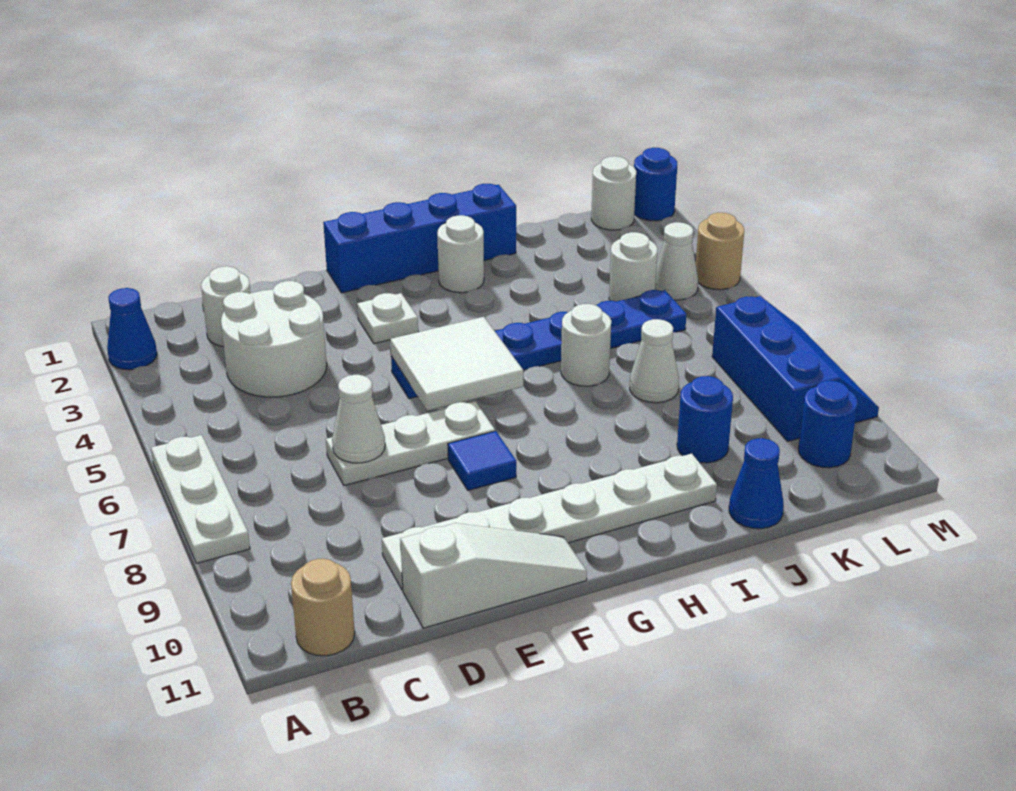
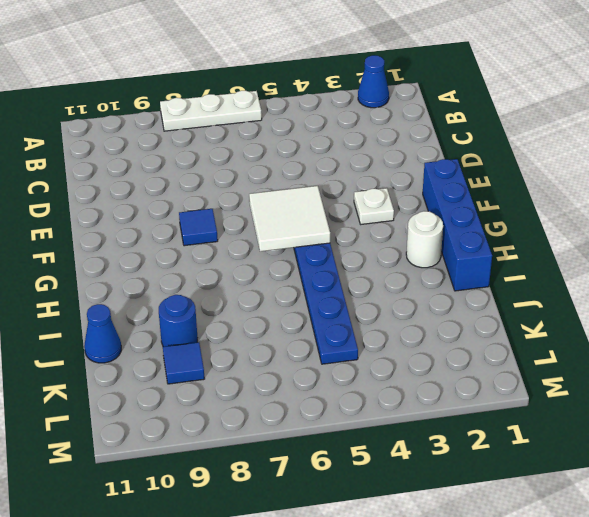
blue tile K9 level 1 -> none
none -> tan round brick B11 level 1
none -> white round brick C2 level 1
none -> white round brick C3:D4 level 1

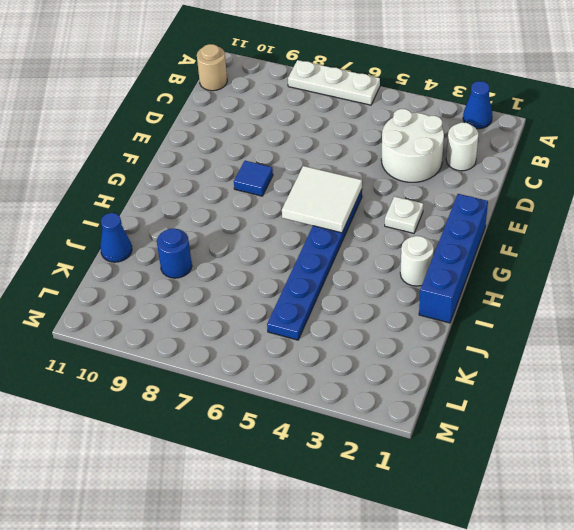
none -> white plate D7:F7 level 1
none -> white plate D10:I10 level 1
none -> white slope D11:F11 level 1 top D

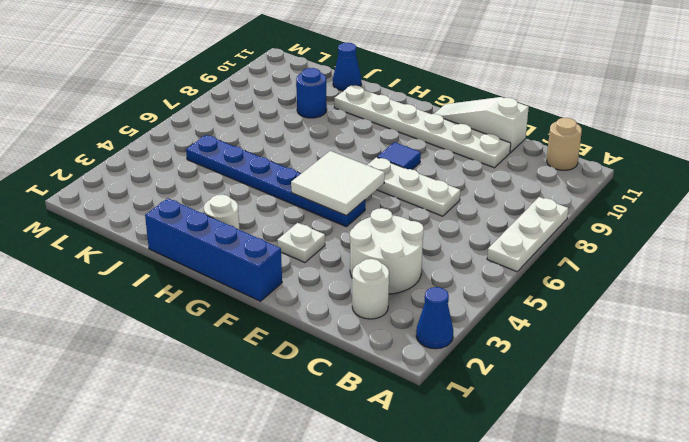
none -> white round brick I6 level 1
none -> white cone J7 level 1
none -> white round brick K4 level 1

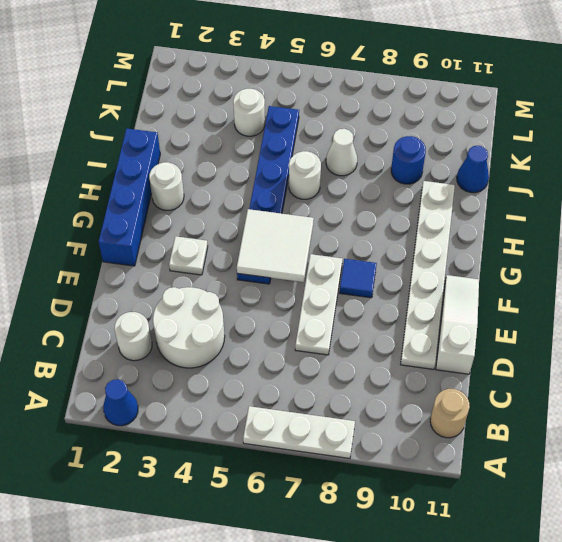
none -> white round brick L1 level 1
none -> white cone L4 level 1
none -> blue slope L7:M9 level 1 top L

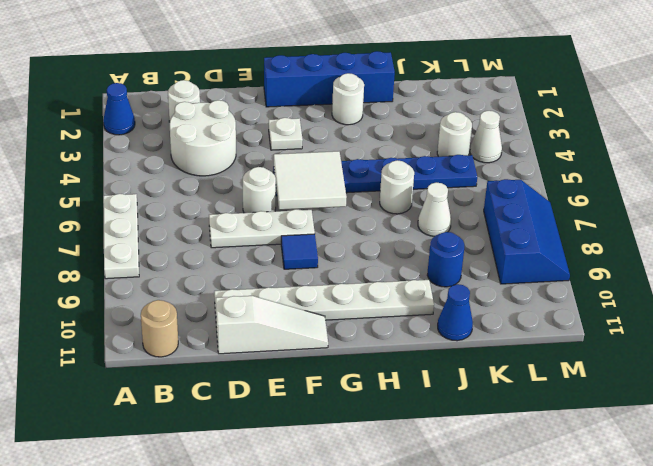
white round brick E6 level 1 -> white round brick L1 level 1
none -> blue round brick L10 level 1
none -> blue round brick M1 level 1
none -> tan round brick M4 level 1

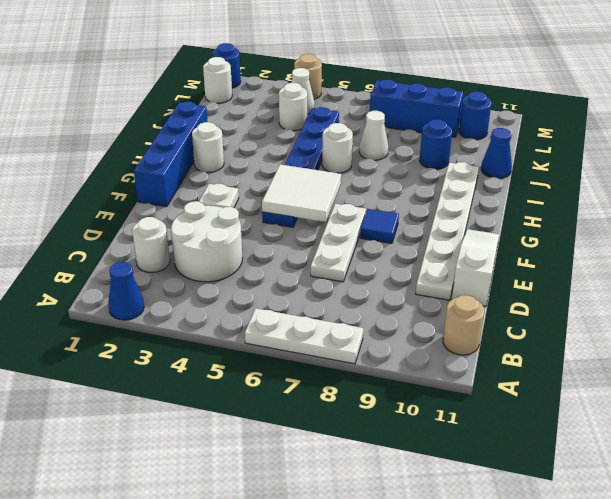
none -> white cone D7 level 2

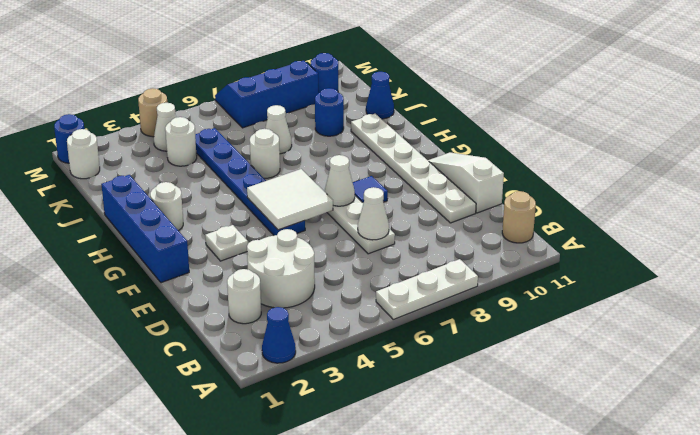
white cone F7 level 2 -> none

